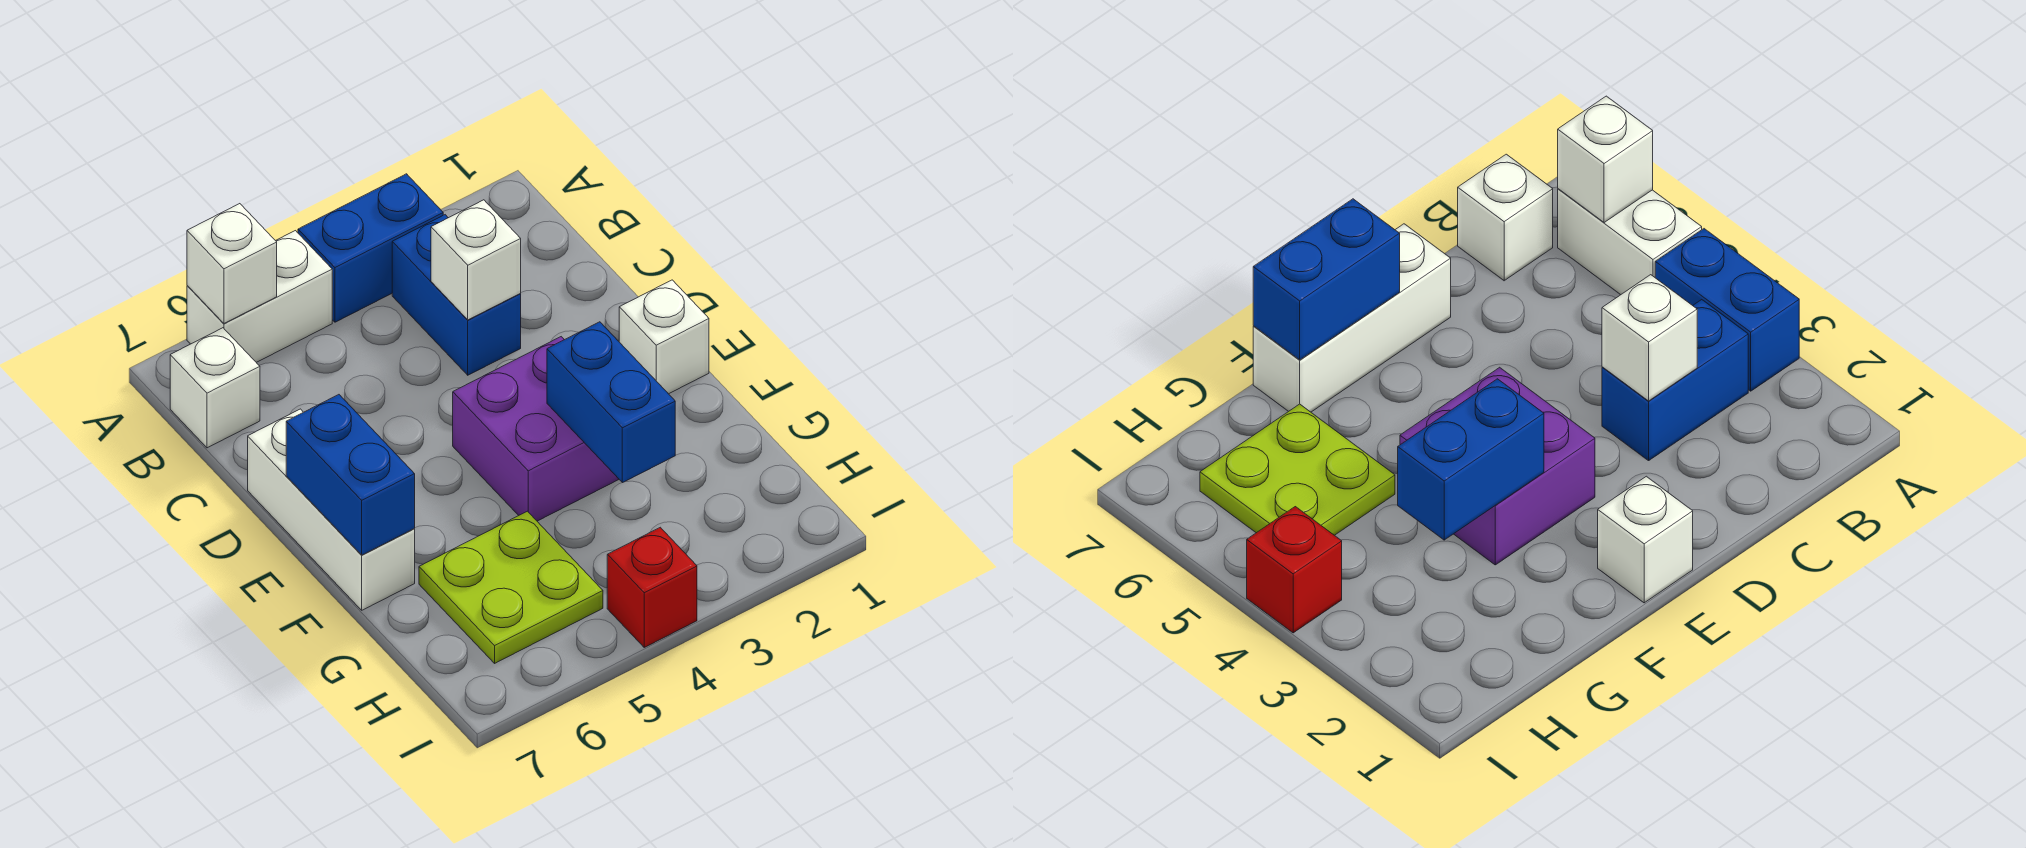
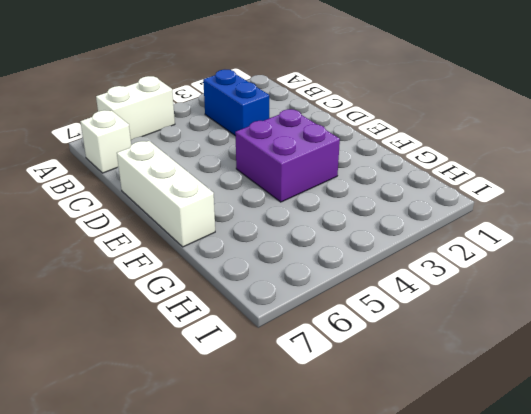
none -> blue brick A3:A4 level 1
none -> white brick E1 level 1
none -> lime plate G5:H6 level 1

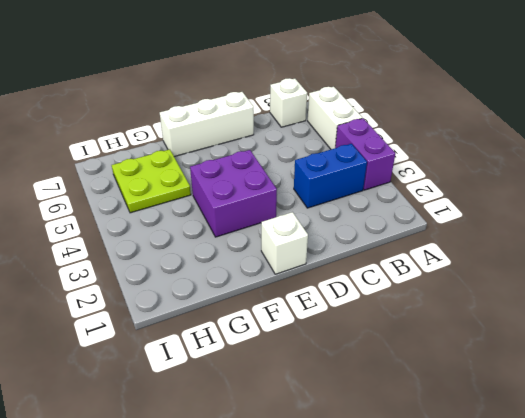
purple brick A3:A4 level 1 -> blue brick A3:A4 level 1
none -> red brick I4 level 1
none -> white brick A6 level 2
none -> white brick C3 level 2

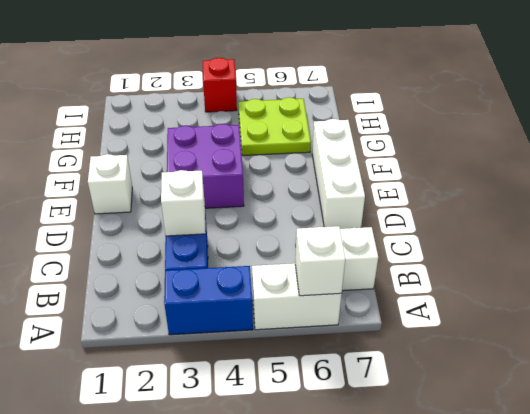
none -> blue brick E7:F7 level 2
none -> blue brick F3:G3 level 2

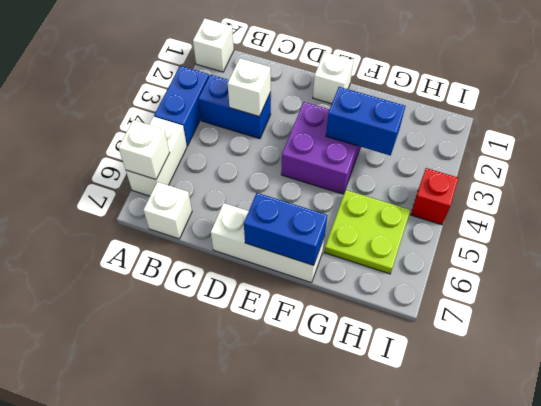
white brick A1 level 1 -> none

